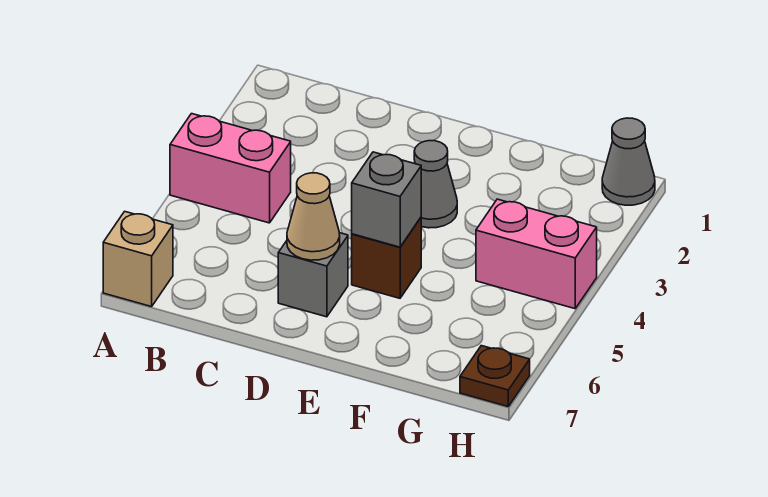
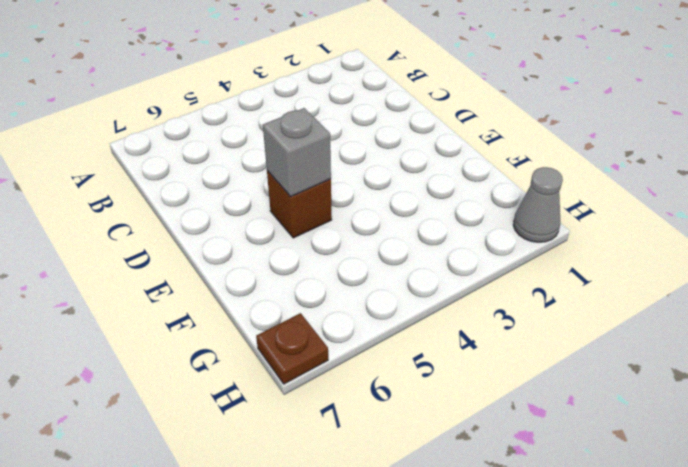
none -> pink brick A4:B4 level 1
none -> tan brick A7 level 1

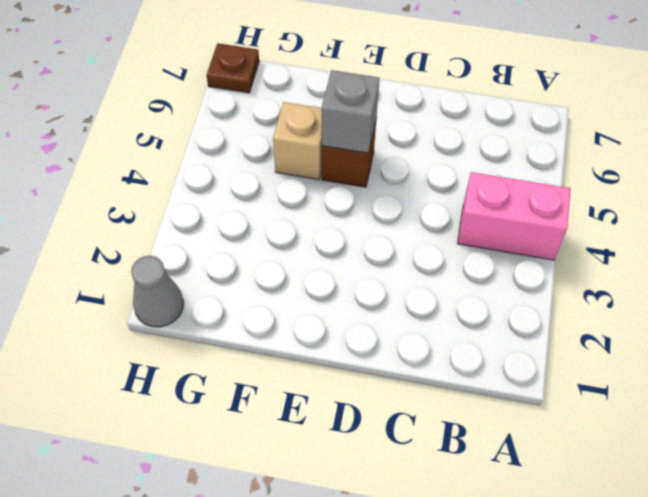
tan brick F5 level 1 -> tan brick A7 level 1
none -> grey brick D6 level 1
none -> grey cone E3 level 1

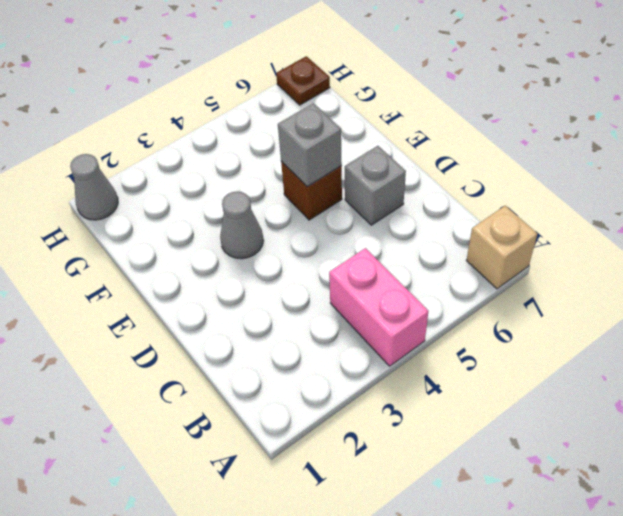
none -> pink brick G4:H4 level 1
none -> tan cone D6 level 2

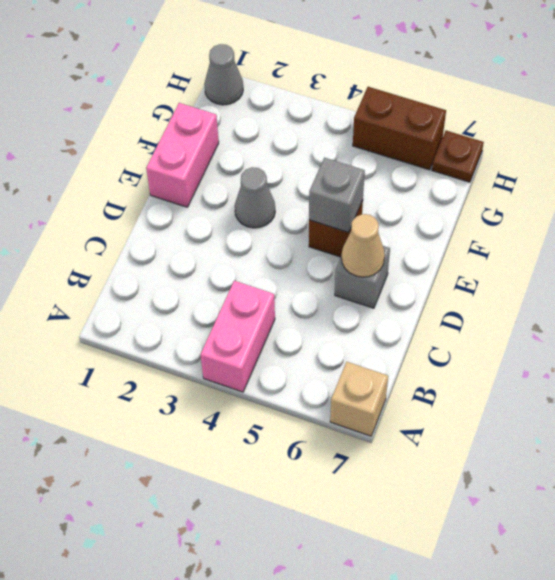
pink brick E1:F1 level 1 -> pink brick G4:H4 level 1
brown brick H5:H6 level 1 -> none

